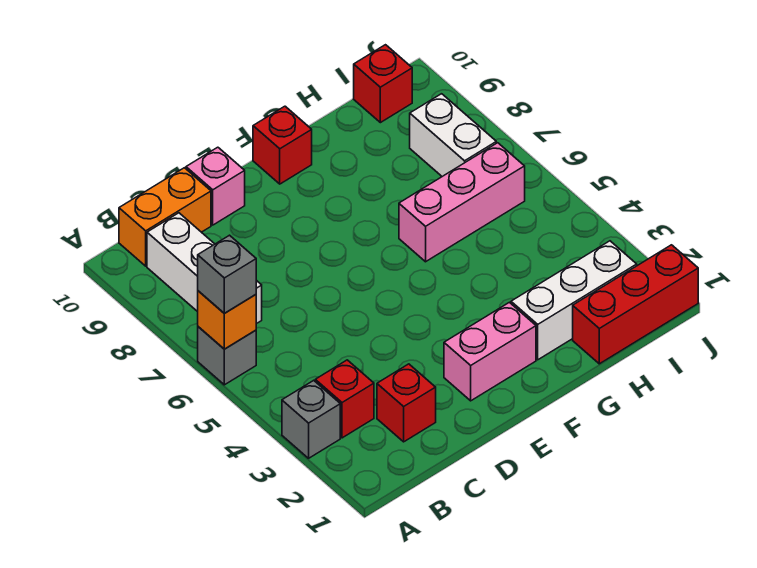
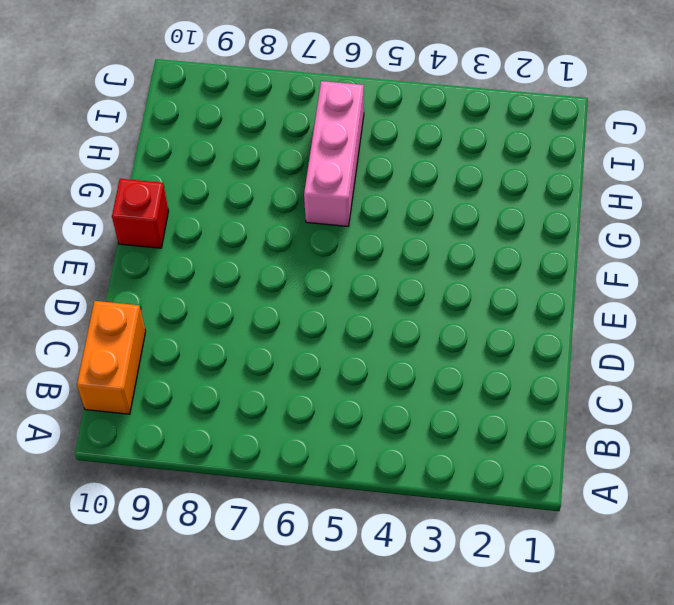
none -> grey brick A3 level 1
none -> grey brick A6 level 1
none -> red brick B3 level 1

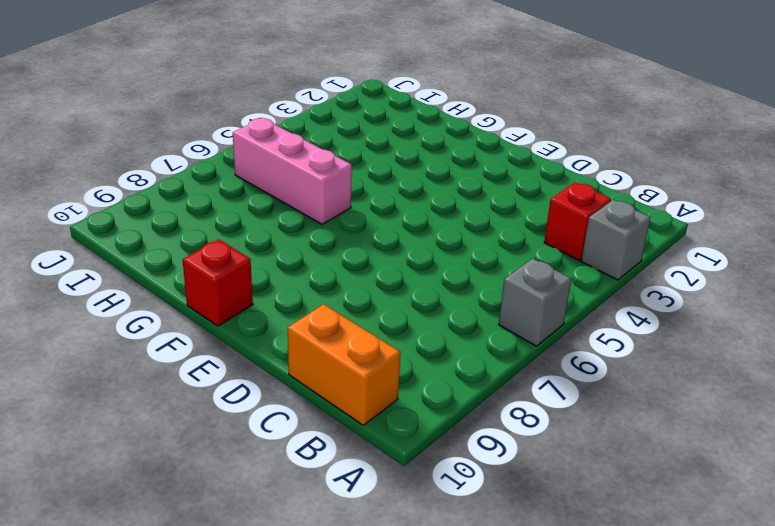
none -> white brick B7:B9 level 1
none -> red brick C2 level 1
none -> pink brick D10 level 1

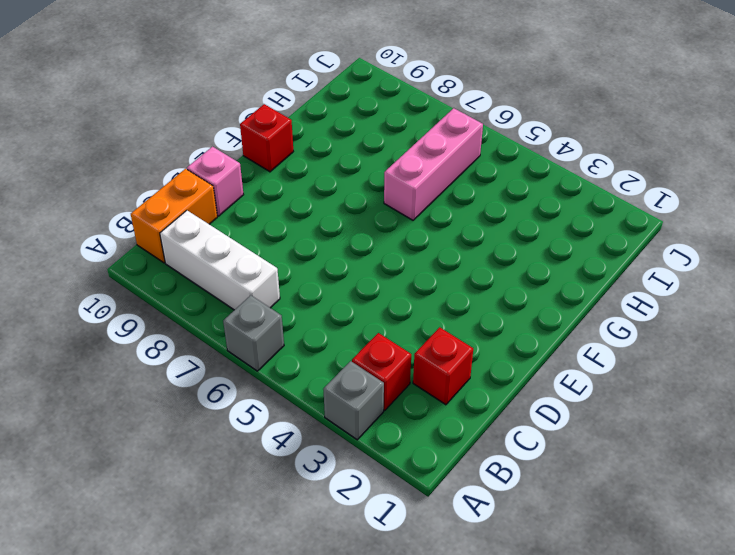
none -> pink brick E2:F2 level 1
none -> white brick G2:I2 level 1
none -> red brick H1:J1 level 1

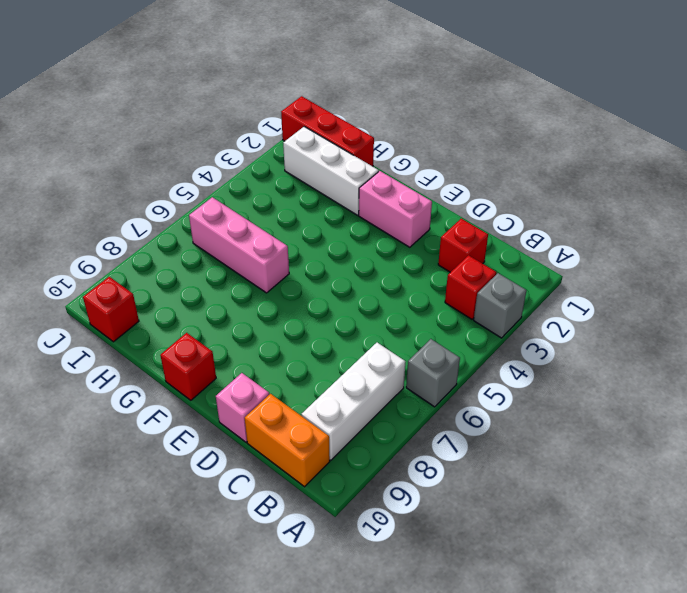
none -> white brick I7:I8 level 1
none -> orange brick A6 level 2
none -> grey brick A6 level 3

